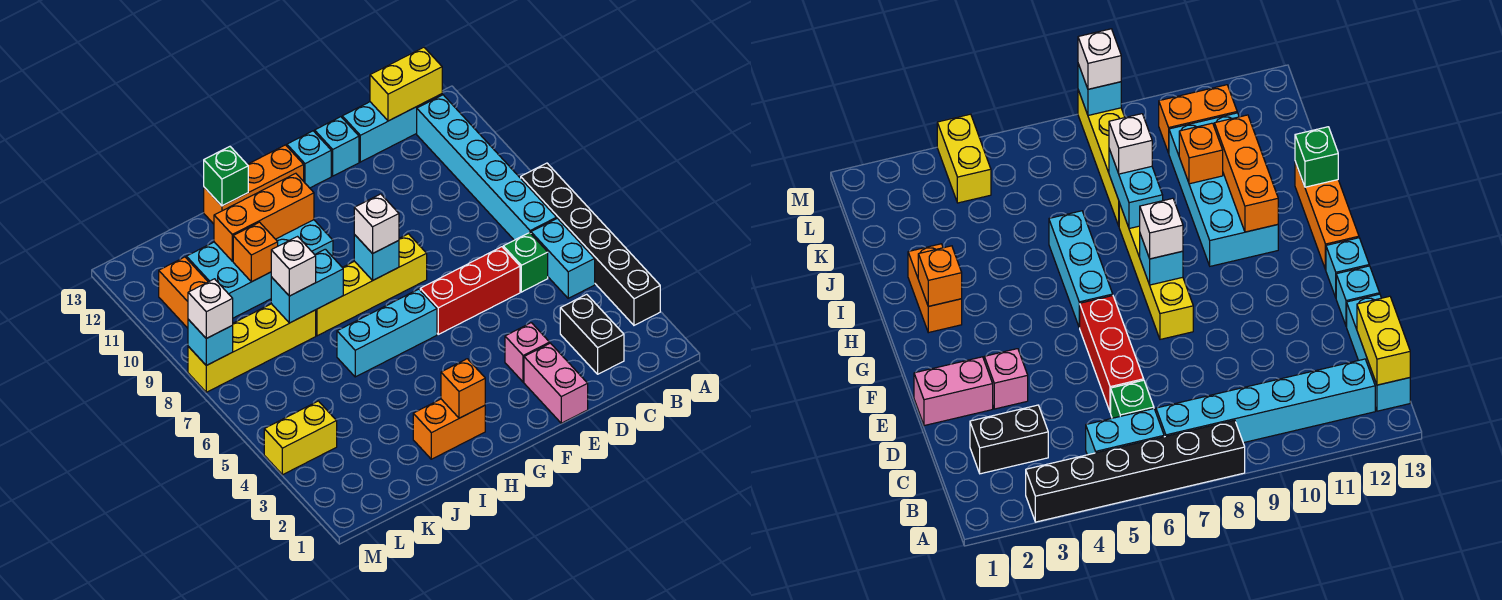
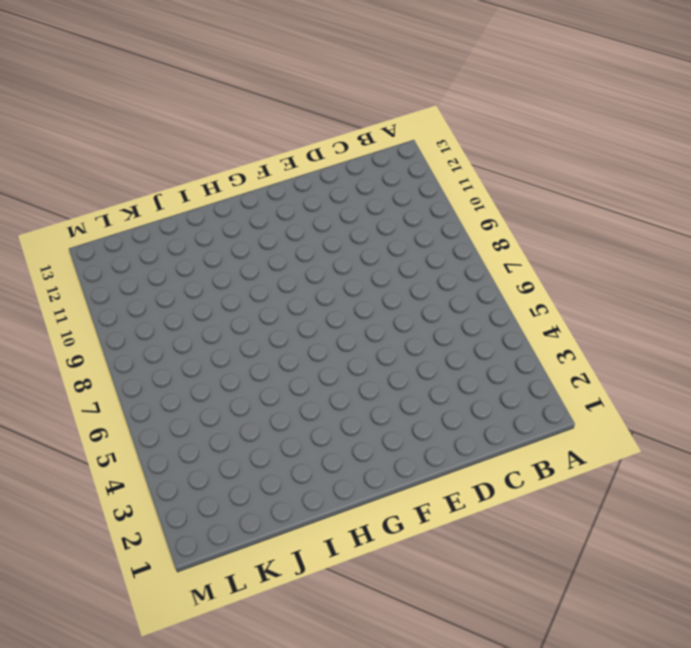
none -> black brick A3:A8 level 1
none -> cyan brick B5:B6 level 1
none -> cyan brick B7:B12 level 1
none -> cyan brick B13:D13 level 1

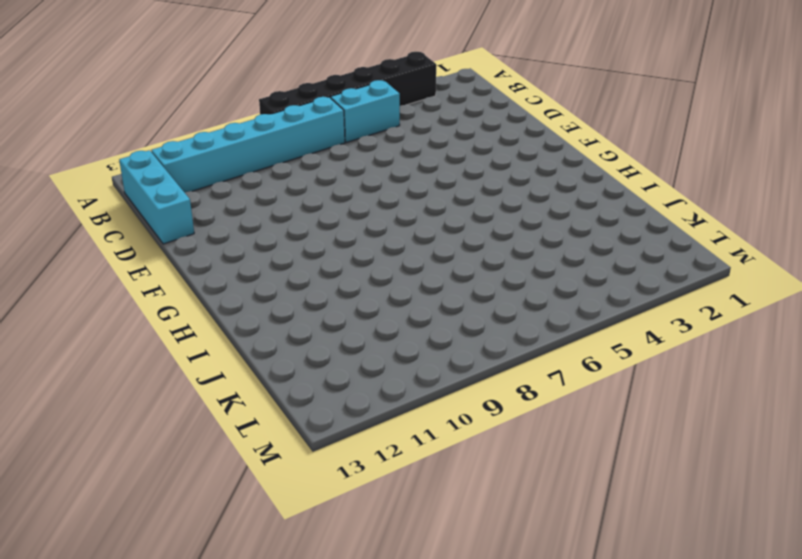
none -> black brick C2:C3 level 1
none -> green brick C6 level 1
none -> red brick D6:F6 level 1
none -> pink brick E1:E2 level 1

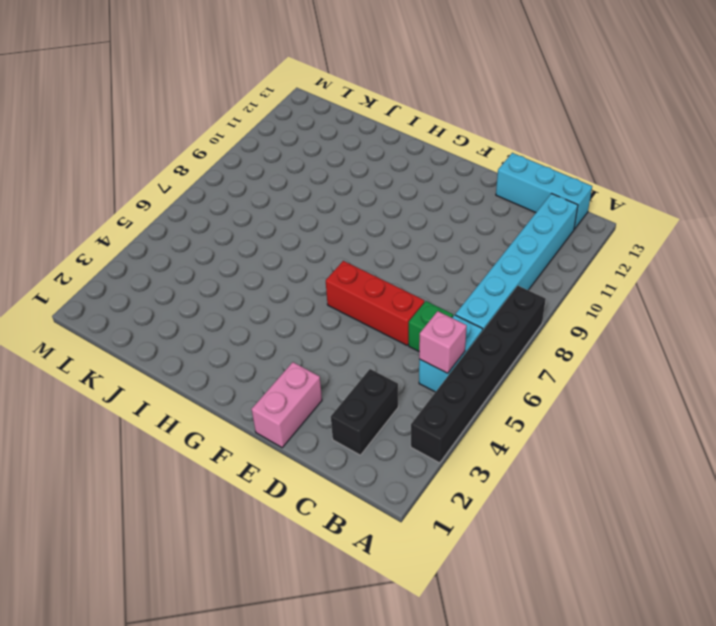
pink brick B5 level 2 -> pink brick E3 level 1
none -> cyan brick E13 level 1
none -> yellow brick F8:I8 level 1
none -> cyan brick F13 level 1
none -> cyan brick G6:I6 level 1

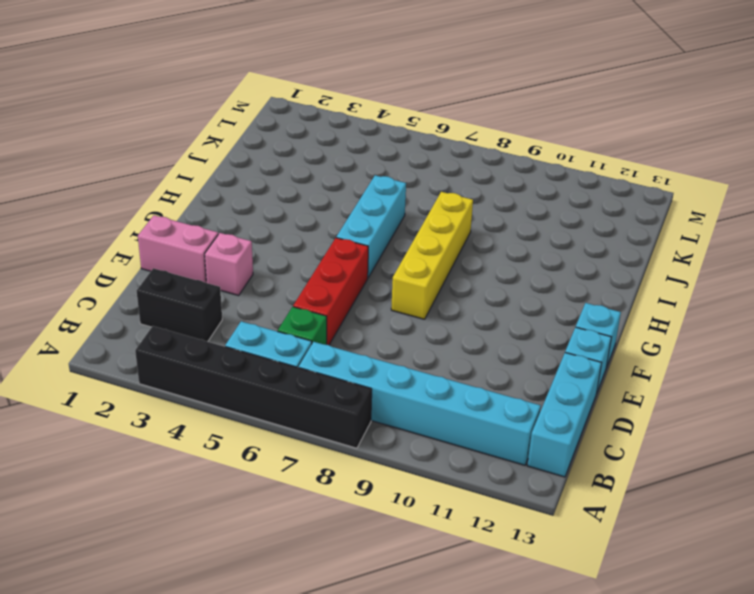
none -> orange brick G13:I13 level 1
none -> orange brick H2:I2 level 1
none -> cyan brick H10:K11 level 1
none -> yellow brick J8:M8 level 1

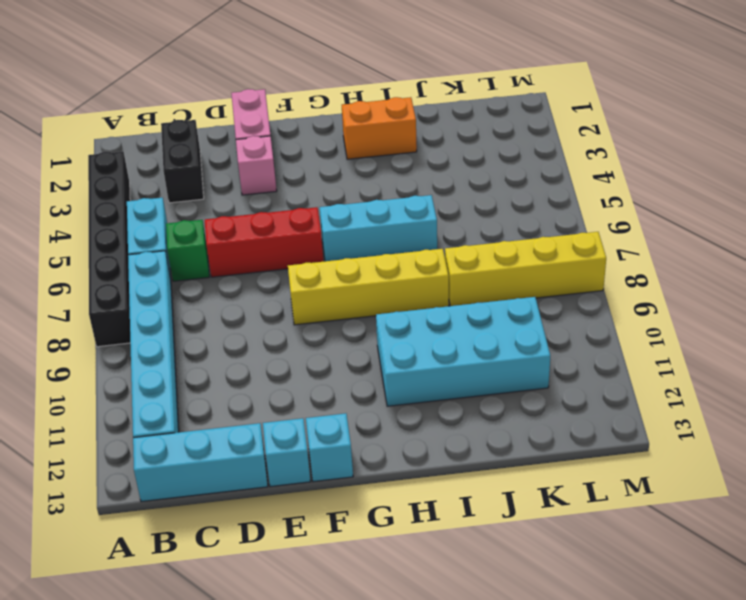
none -> orange brick G13:I13 level 1
none -> yellow brick L4:M4 level 1
none -> orange brick L10:L11 level 1
none -> yellow brick B13:C13 level 2

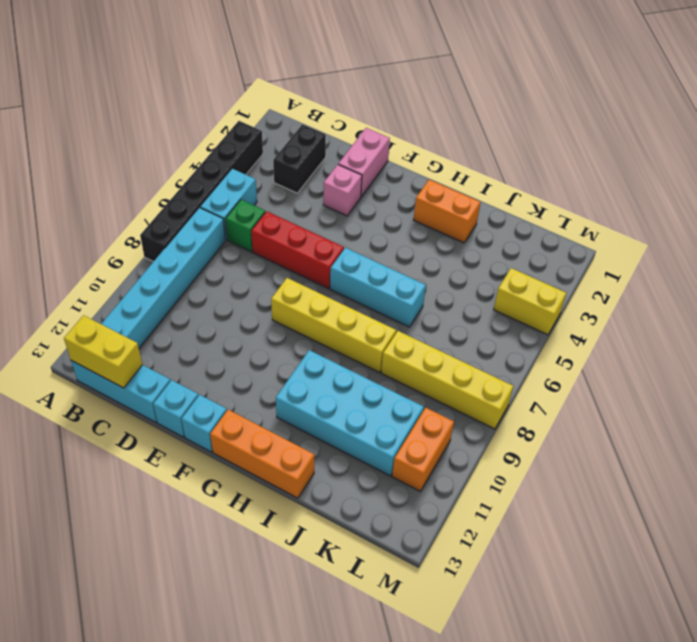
none -> cyan brick G8 level 2
none -> orange brick H2 level 2
none -> orange brick H11:J11 level 2
none -> cyan brick I8:J8 level 2

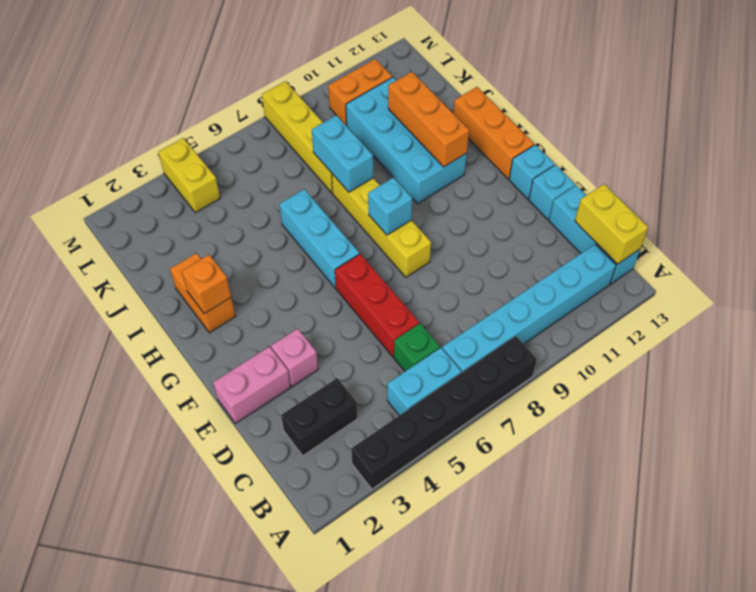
none -> green brick I13 level 2
none -> orange brick J10 level 2
none -> cyan brick M8 level 2
none -> white brick G8 level 3

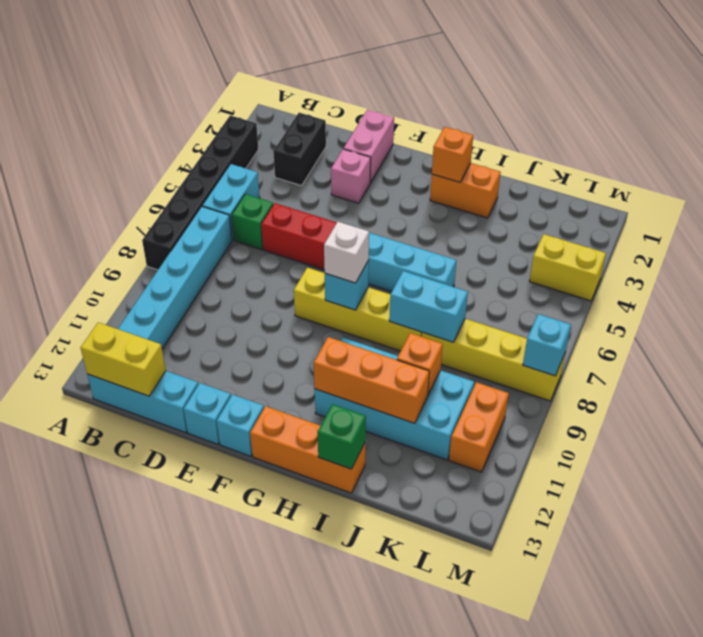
none -> white brick J8 level 3
none -> white brick M8 level 3

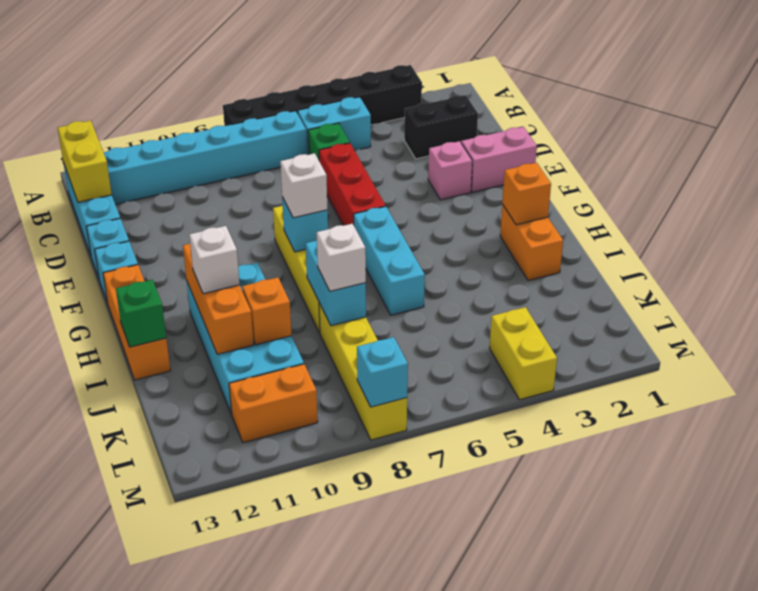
white brick I11 level 3 -> white brick M8 level 3

